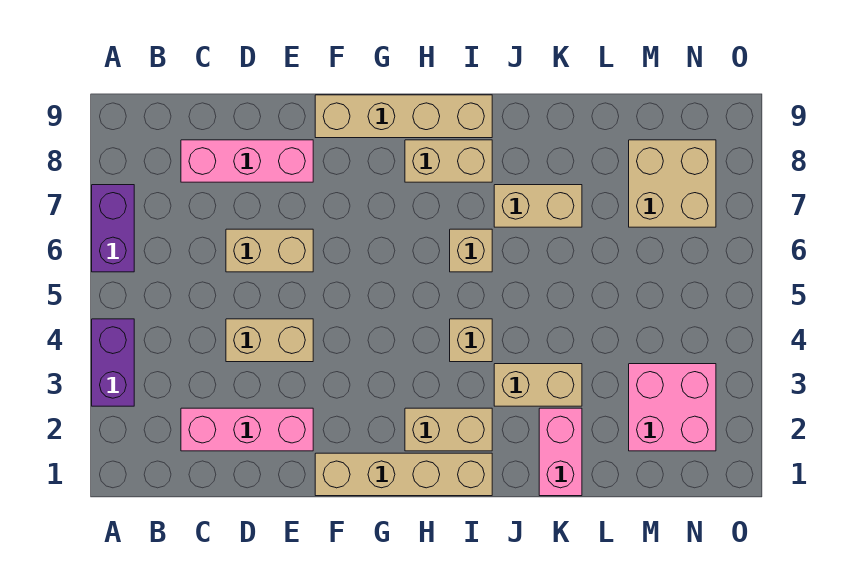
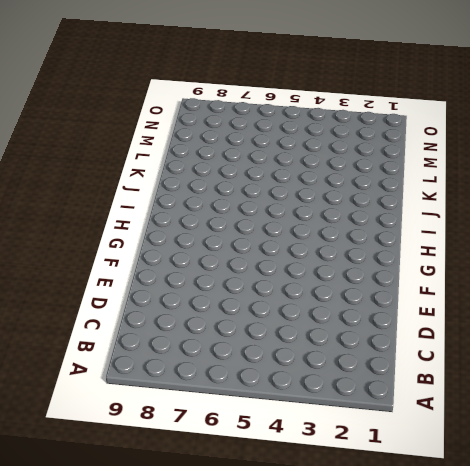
none -> purple brick A3:A4 level 1
none -> purple brick A6:A7 level 1
none -> pink brick C2:E2 level 1

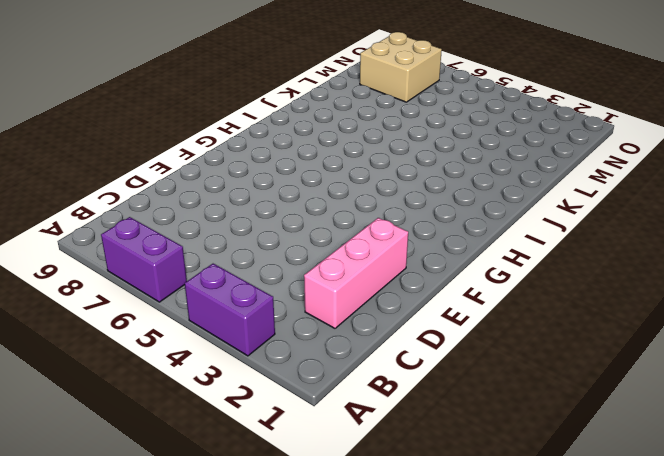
none -> pink brick C8:E8 level 1
none -> tan brick D4:E4 level 1
none -> tan brick D6:E6 level 1

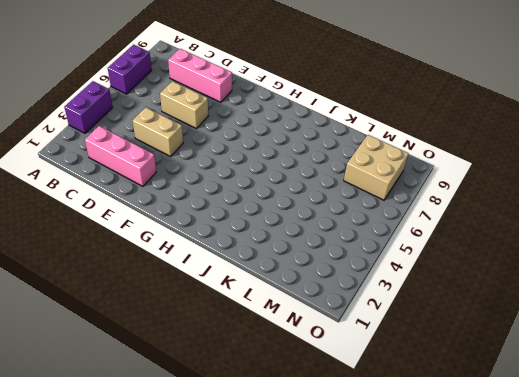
none -> tan brick F1:I1 level 1
none -> tan brick F9:I9 level 1
none -> tan brick H2:I2 level 1

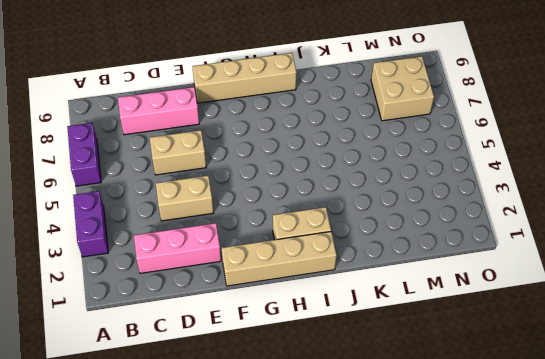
none -> tan brick H8:I8 level 1
none -> tan brick I4 level 1
none -> tan brick I6 level 1

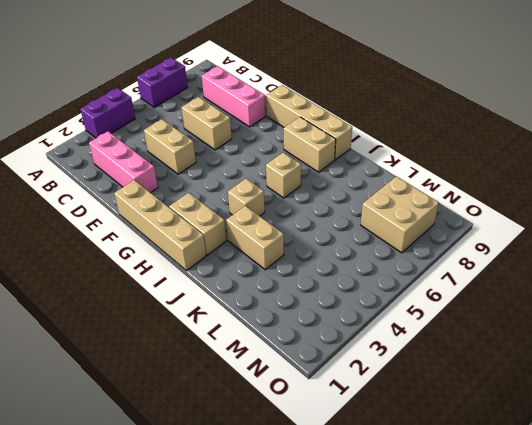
none -> tan brick J7:K7 level 1
none -> pink brick K1:K2 level 1
none -> pink brick M2:N3 level 1

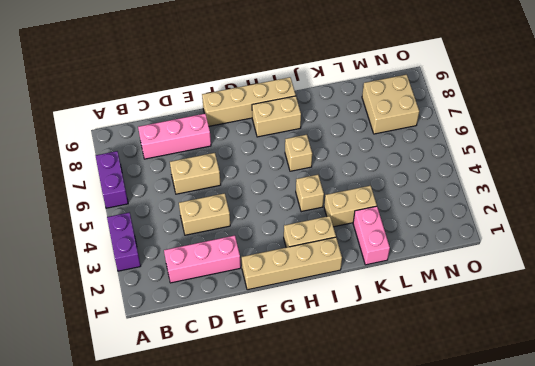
none -> tan brick J7:K7 level 1
none -> pink brick M2:N3 level 1

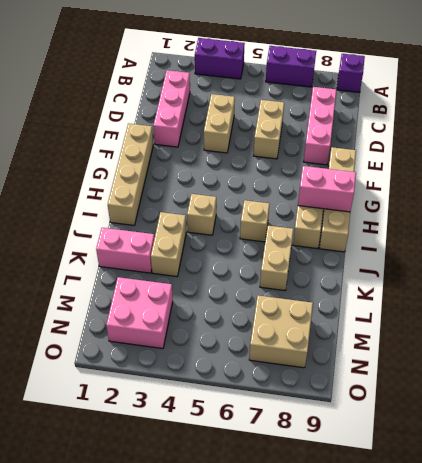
purple brick A9 level 1 -> none
pink brick H8:H9 level 2 -> none
none -> tan brick H2:I2 level 1

